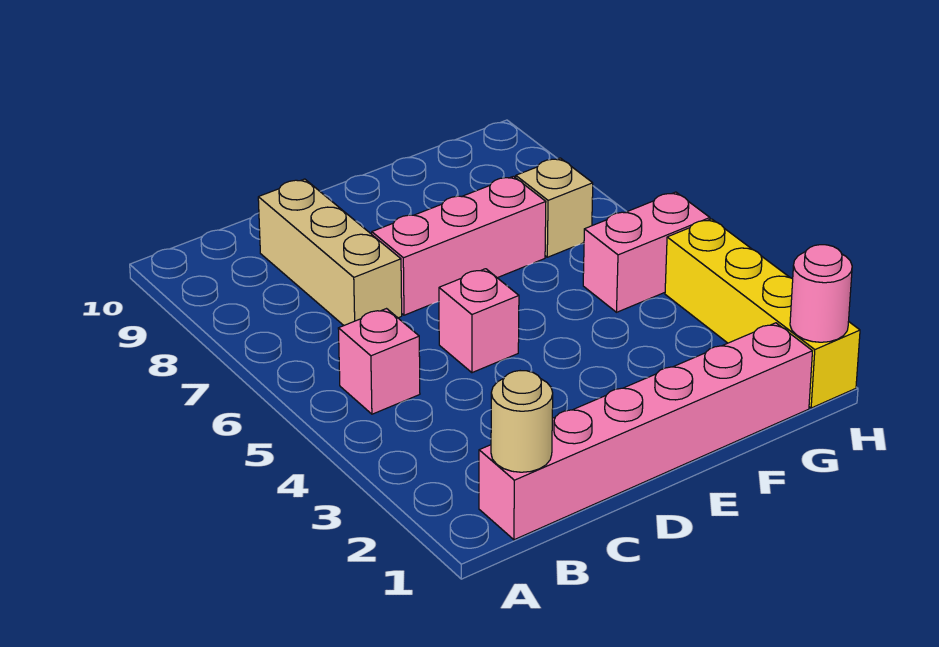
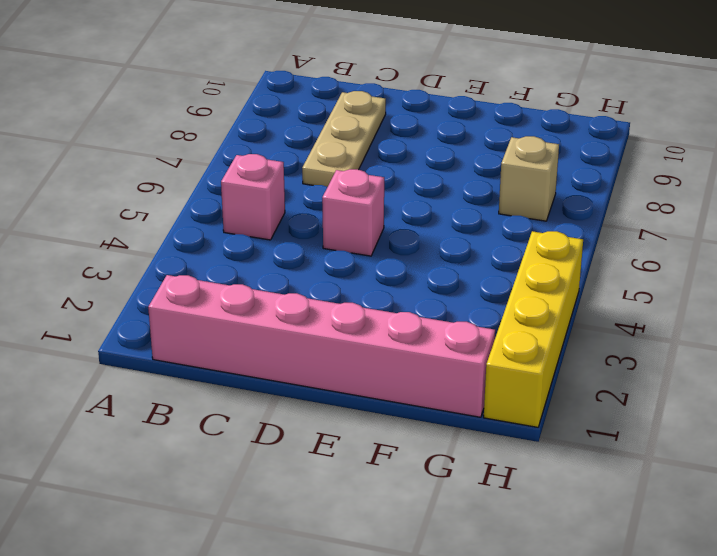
tan plate C7:C9 level 1 -> tan brick C7:C9 level 1
none -> pink brick D7:F7 level 1
none -> pink brick G5:H5 level 1

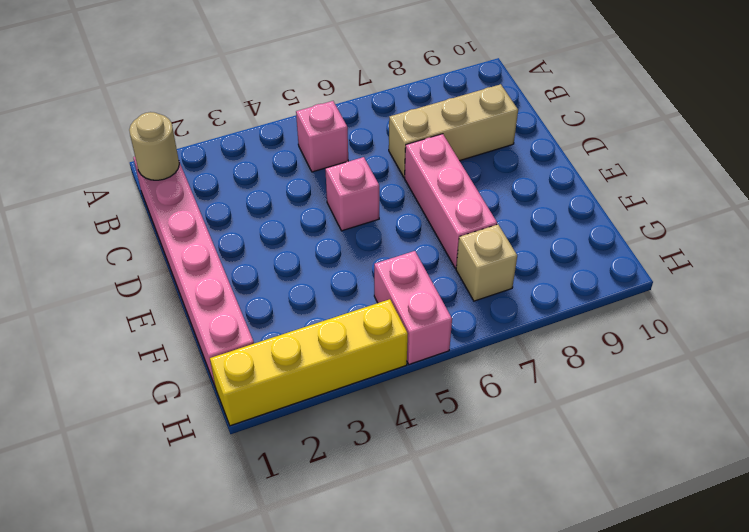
none -> pink round brick H1 level 2

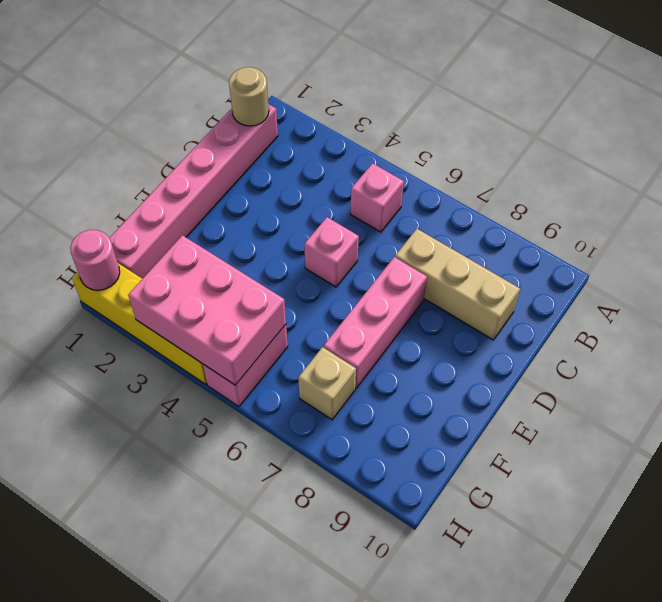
pink brick G3:H5 level 2 -> none

